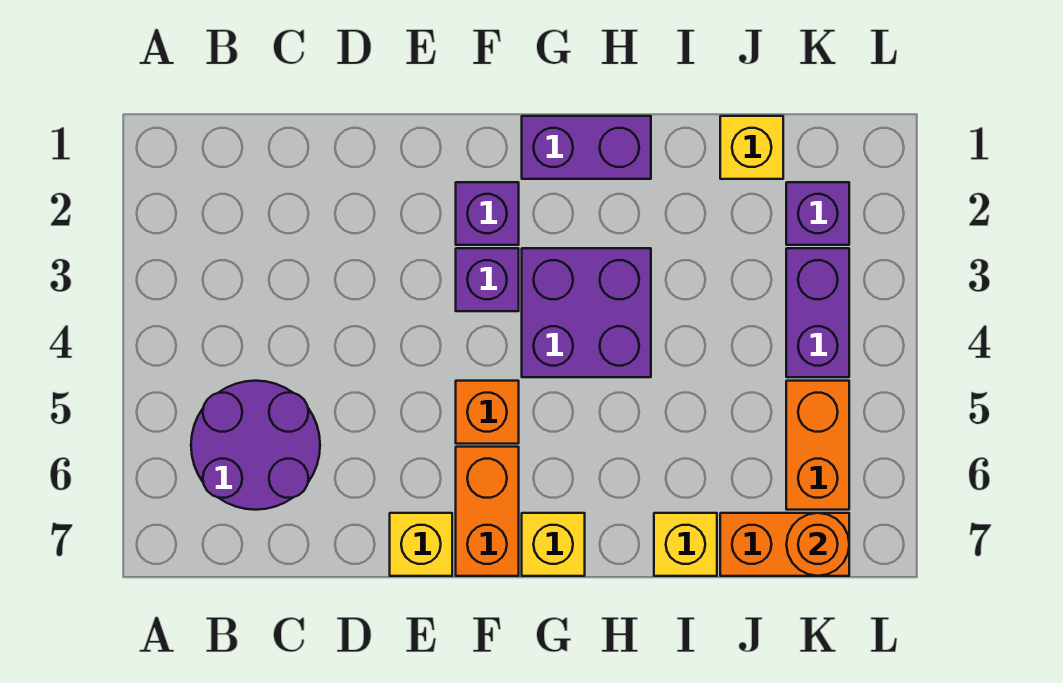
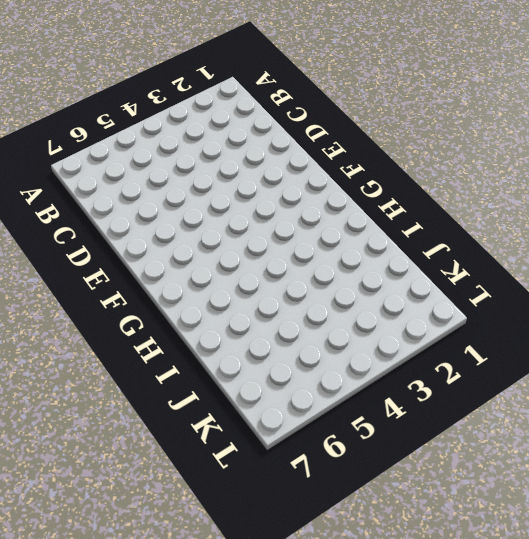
none -> purple round brick B5:C6 level 1
none -> yellow brick E7 level 1
none -> purple brick F2 level 1

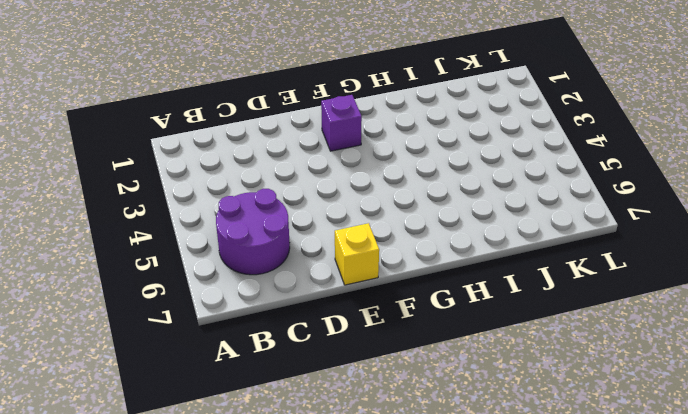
none -> purple brick F3 level 1
none -> orange brick F5 level 1
none -> orange brick F6:F7 level 1

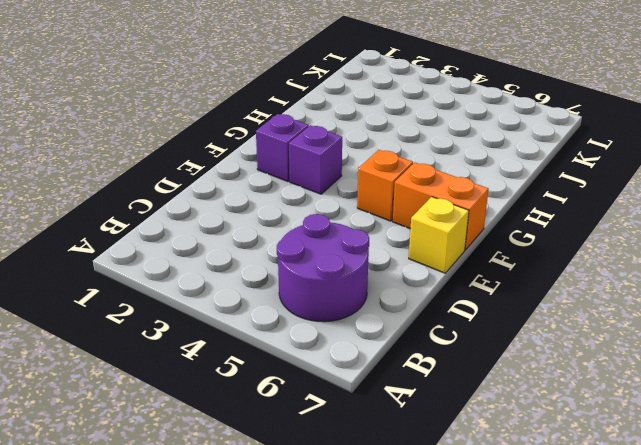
none -> purple brick G1:H1 level 1
none -> purple brick G3:H4 level 1
none -> yellow brick G7 level 1

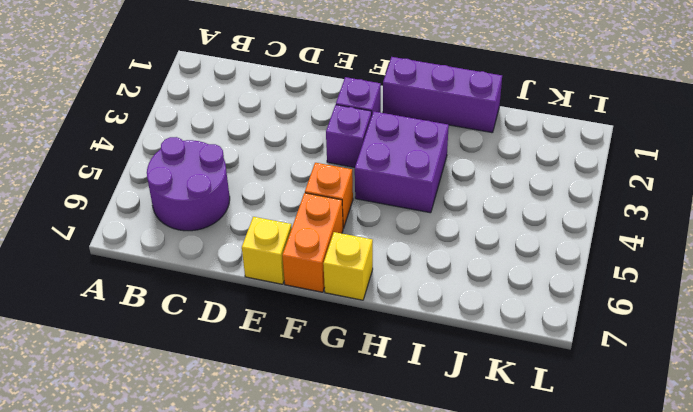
purple brick G1:I1 level 1 -> purple brick G1:H1 level 1
none -> yellow brick I7 level 1
none -> yellow brick J1 level 1
none -> orange brick J7:K7 level 1

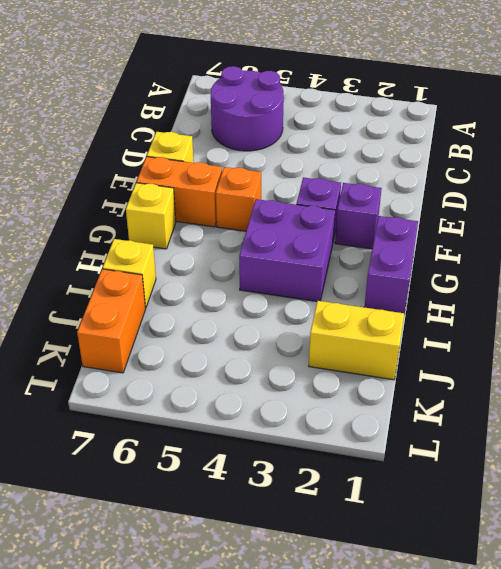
yellow brick J1:J2 level 1 -> yellow brick J1 level 1
none -> purple brick K2 level 1
none -> purple brick K3:K4 level 1
none -> orange brick K5:K6 level 1

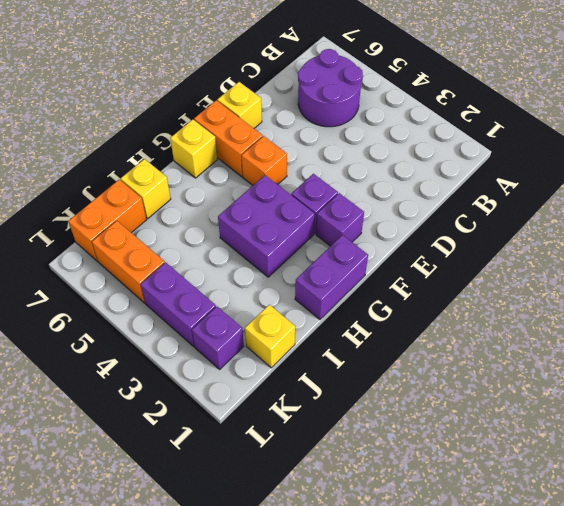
none -> orange round brick K7 level 2

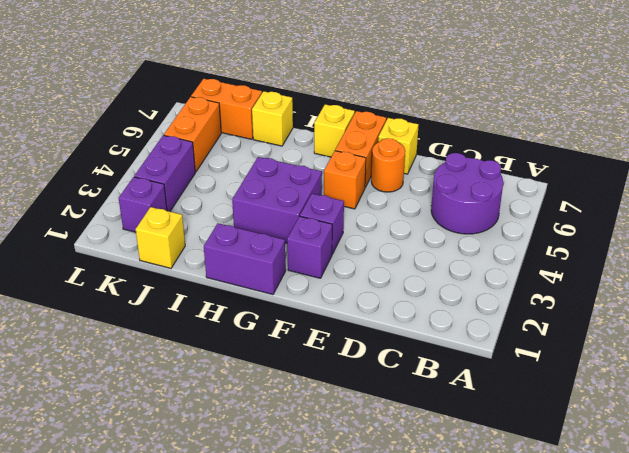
orange round brick E6 level 1 -> orange round brick K7 level 2

